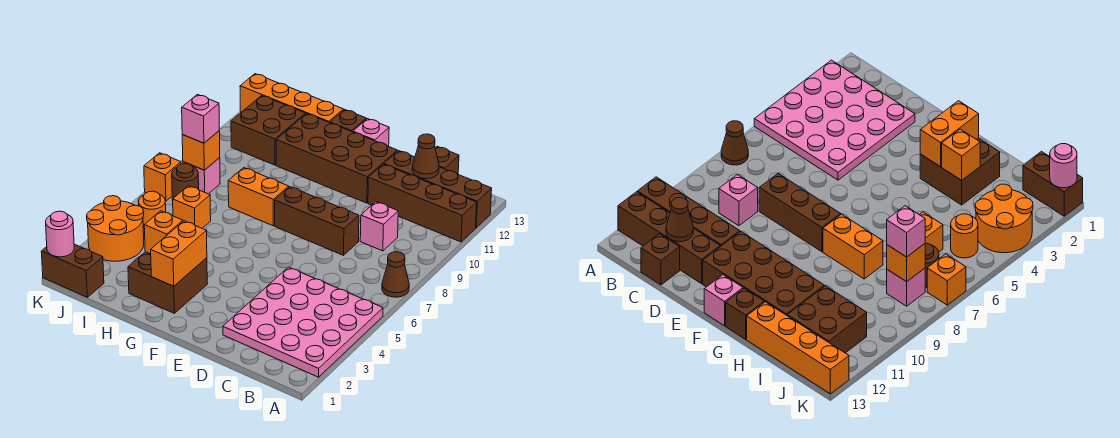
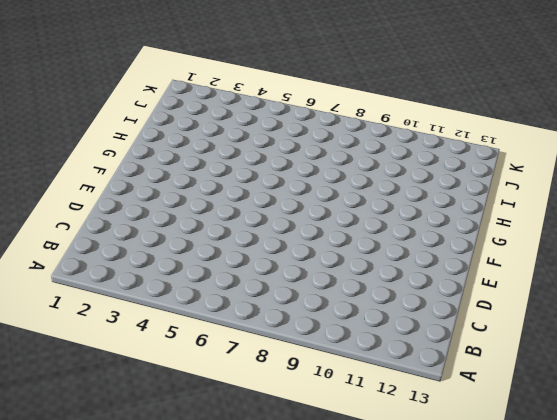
none -> pink plate A2:D5 level 1
none -> brown cone A7 level 1
none -> brown brick A11:D11 level 1

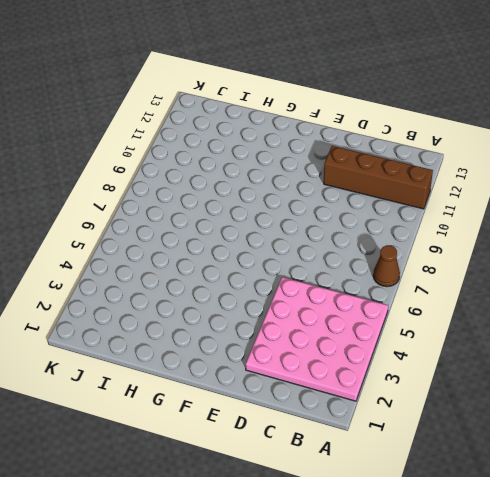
none -> brown brick A12:D12 level 1
none -> pink brick C9 level 1
none -> brown brick C13 level 1

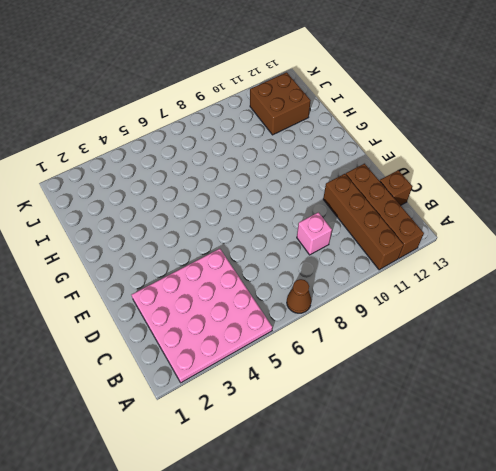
none -> brown brick D8:F8 level 1
none -> brown brick E11:H12 level 1
none -> pink brick F13 level 1

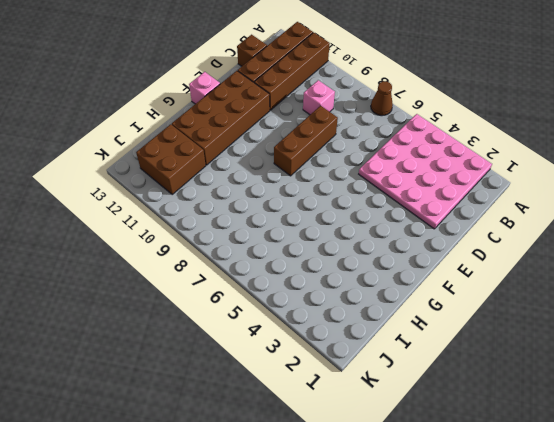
none -> brown brick G2:H3 level 1
none -> orange brick G8:H8 level 1
none -> brown brick G13 level 1

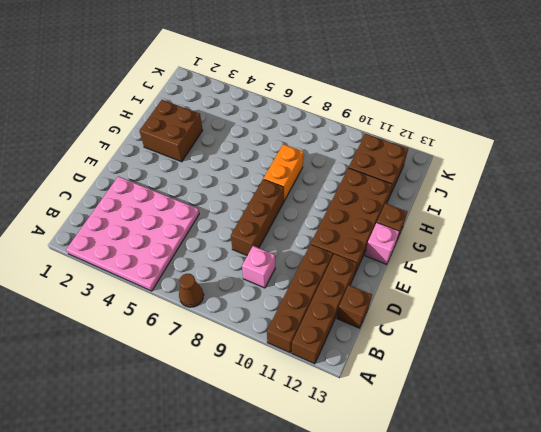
none -> orange brick H13:K13 level 1
none -> orange brick I6 level 1
none -> brown brick J1:K1 level 1

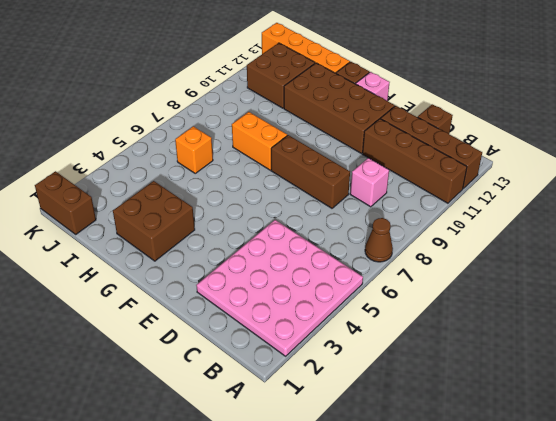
none -> orange round brick J3:K4 level 1
none -> orange round brick J5 level 1
none -> brown round brick J7 level 1

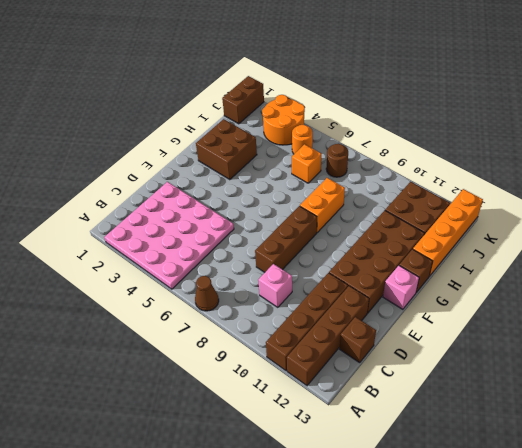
none -> pink brick J8 level 1
none -> orange brick K7 level 1
none -> brown cone C12 level 2

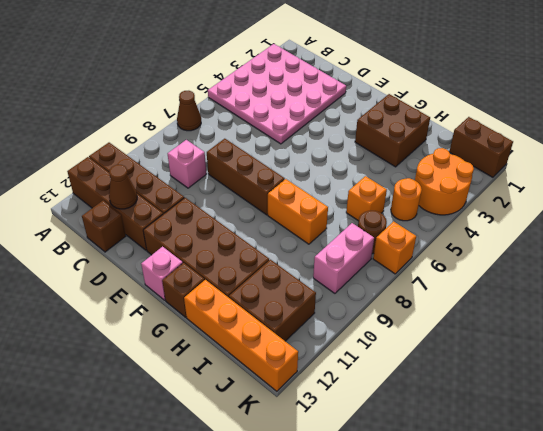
pink brick J8:J9 level 1 -> pink brick J8 level 1
none -> orange brick G2:G3 level 2
none -> orange brick H3 level 2
none -> orange brick J8 level 2

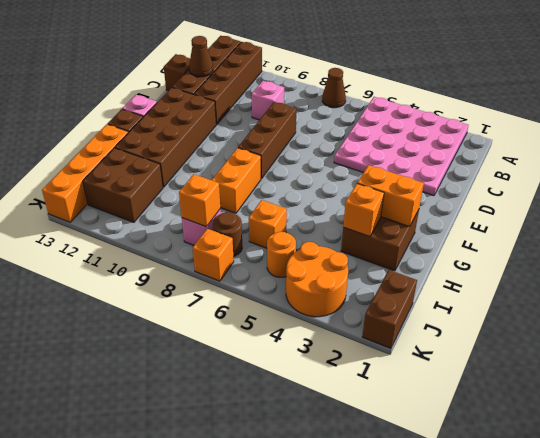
none -> pink round brick K1 level 2
none -> pink brick J8 level 3

